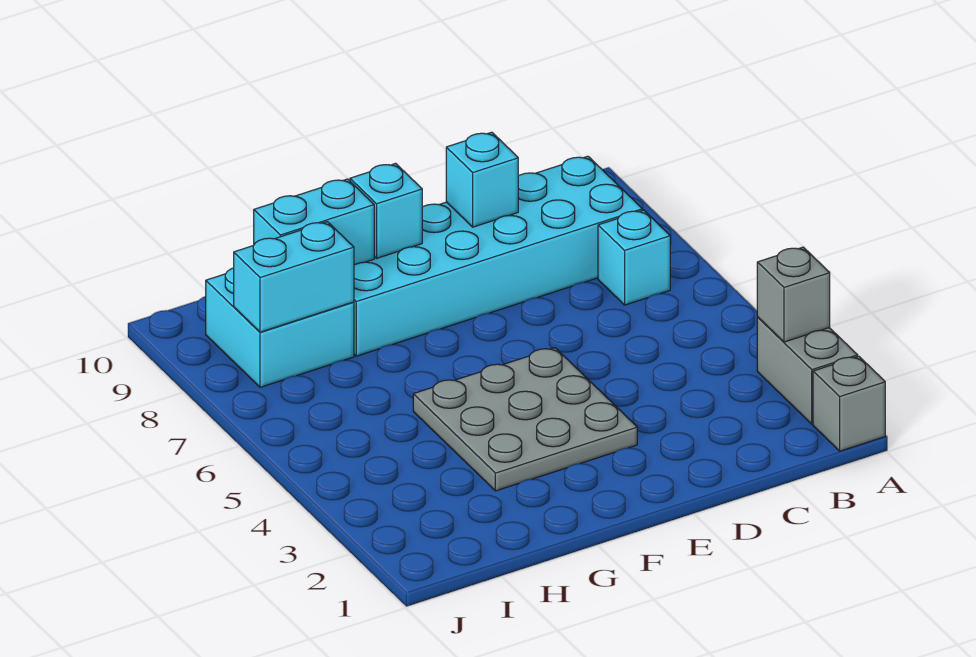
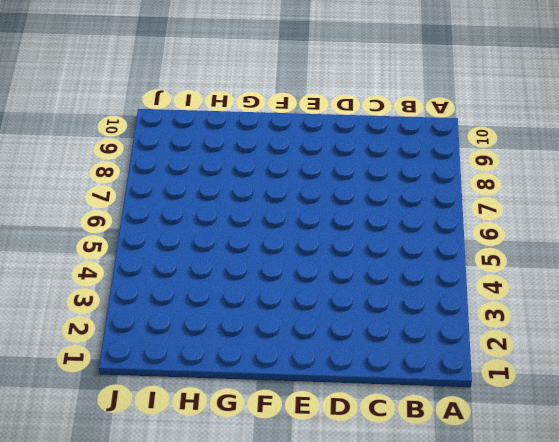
none -> grey brick A1 level 1
none -> grey brick A2:A3 level 1

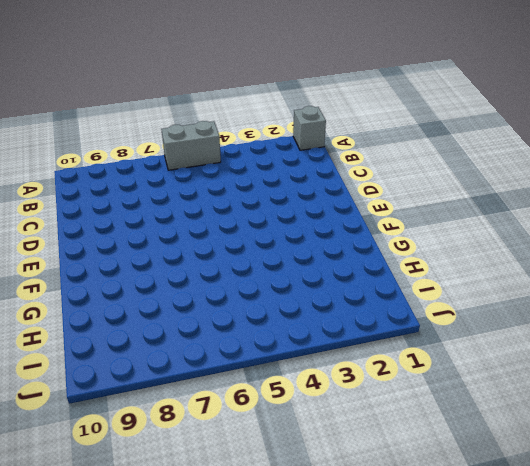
grey brick A5:A6 level 1 -> grey brick A2:A3 level 1
none -> cyan brick B7 level 1
none -> cyan brick B8:G9 level 1

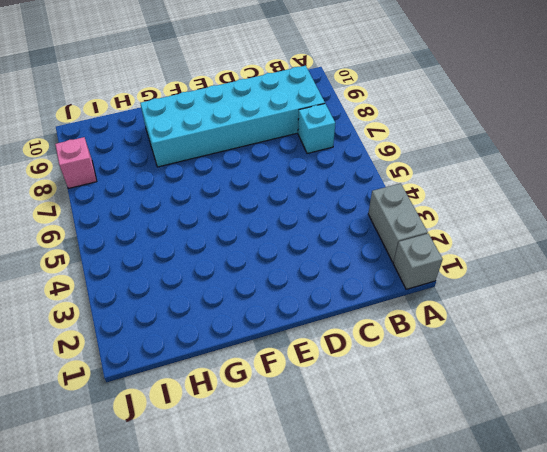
pink brick J8 level 1 -> none
none -> grey plate E3:G5 level 1
none -> cyan brick H8:I9 level 1

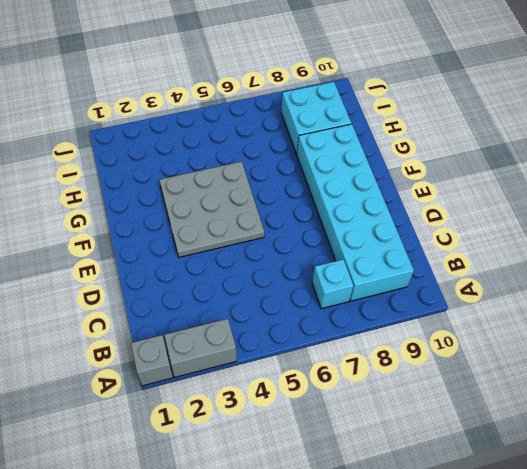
none -> grey brick A3 level 2
none -> cyan brick D9 level 2

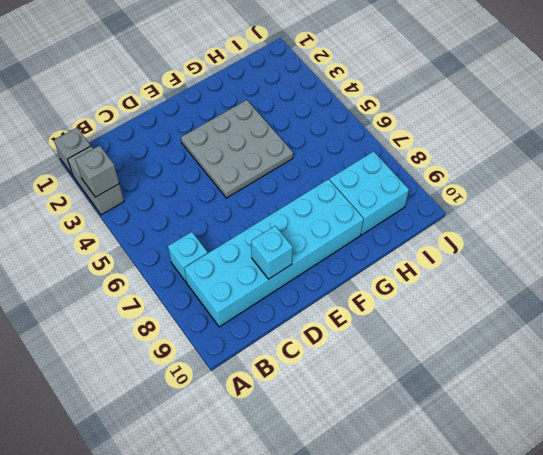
none -> cyan brick F9 level 2
none -> cyan brick G9:H9 level 2

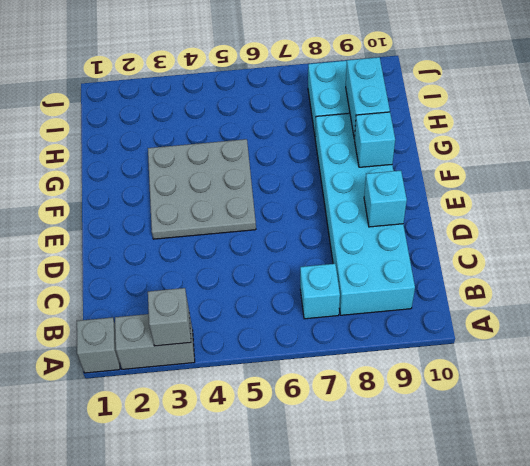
none -> cyan brick H8:I8 level 2

